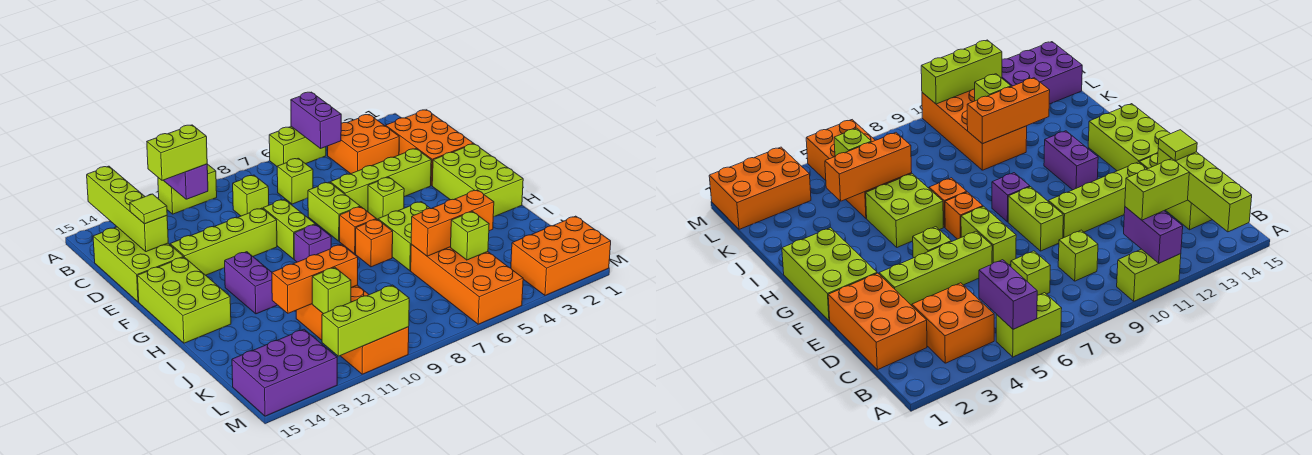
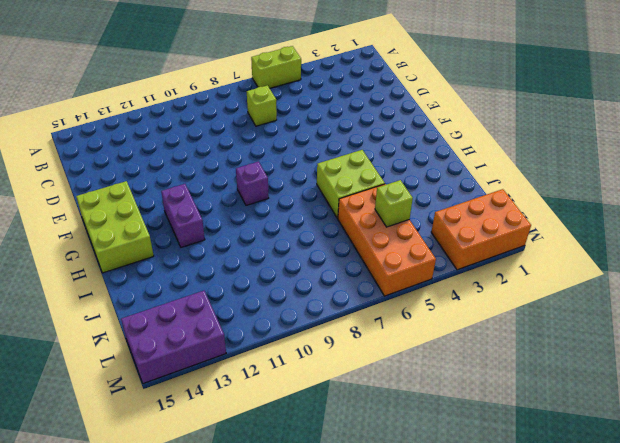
none -> lime brick A10:A11 level 1
none -> orange brick B3:C4 level 1
none -> orange brick C1:E2 level 1
none -> lime brick C9 level 1

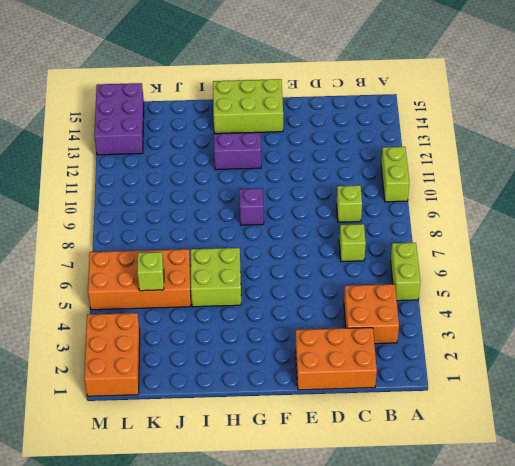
none -> lime brick C14:E15 level 1
none -> lime brick E3:E6 level 1
none -> lime brick E7:F7 level 1
none -> lime brick E9:F9 level 1

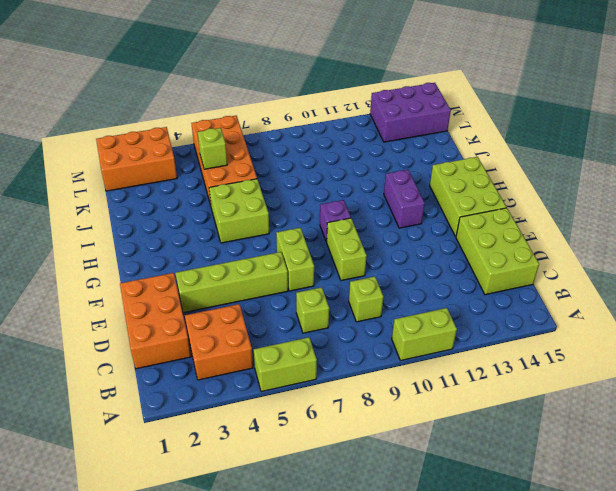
none -> lime brick E10:E13 level 1
none -> lime brick F1:H2 level 1
none -> lime brick F5 level 1
none -> orange brick G7 level 1

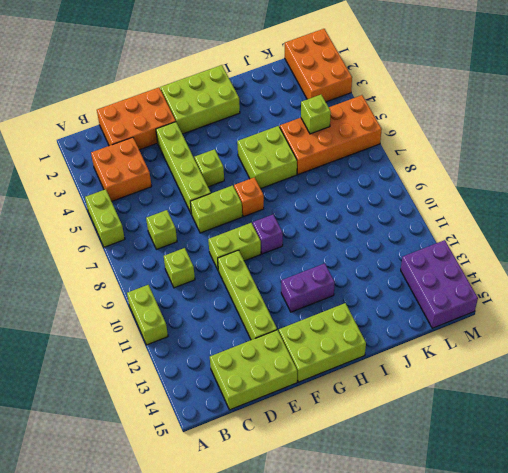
none -> orange brick H7 level 1
none -> orange brick J10:M11 level 1
none -> purple brick A5:B5 level 2
none -> purple brick A11:B11 level 2

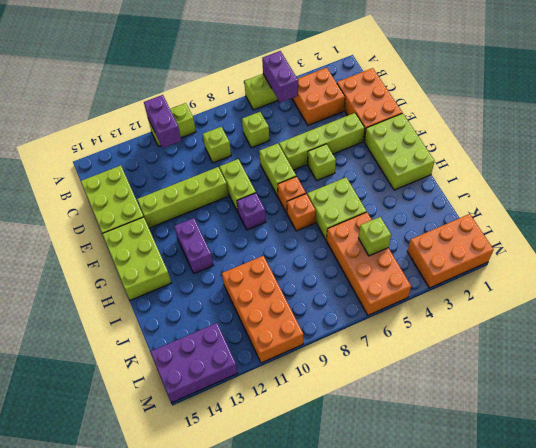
none -> lime brick A14:D14 level 2
none -> orange brick J4:J6 level 2
none -> orange brick J10:J12 level 2
none -> lime brick K11 level 2

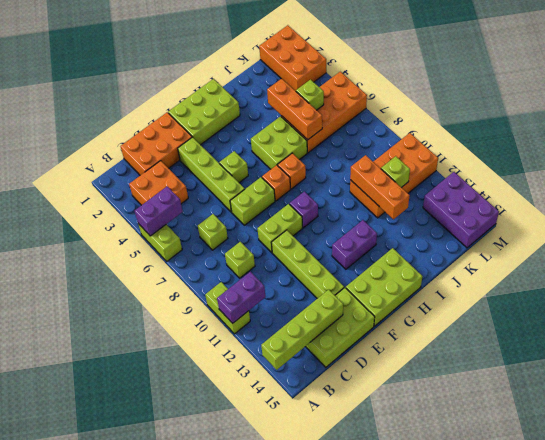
none -> lime brick M10:M12 level 2
none -> lime brick B11:B12 level 3
none -> lime tile D14 level 3

